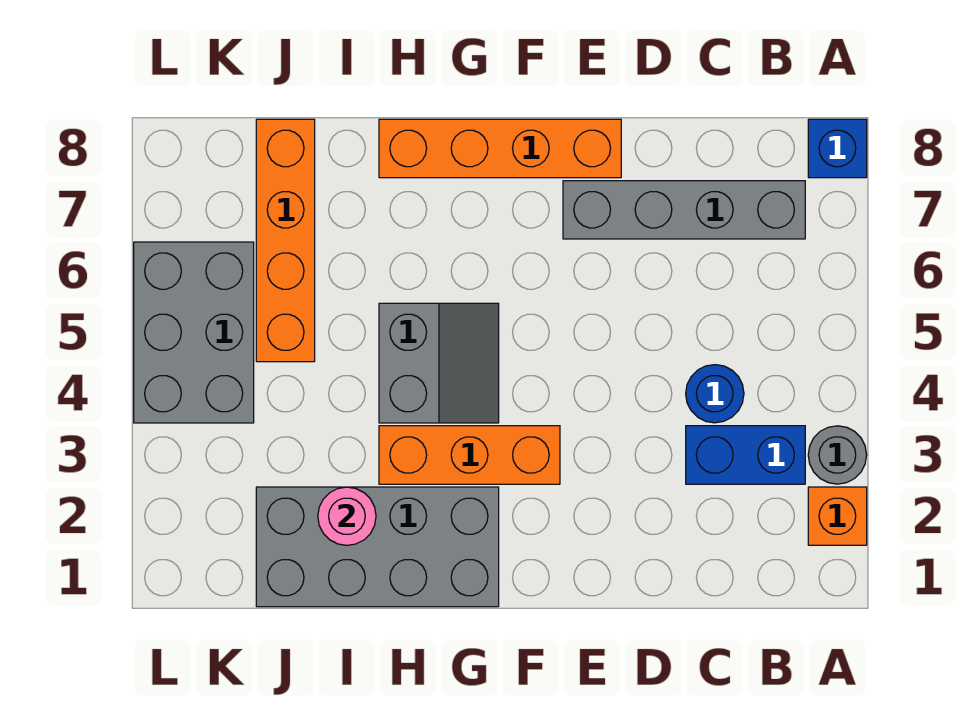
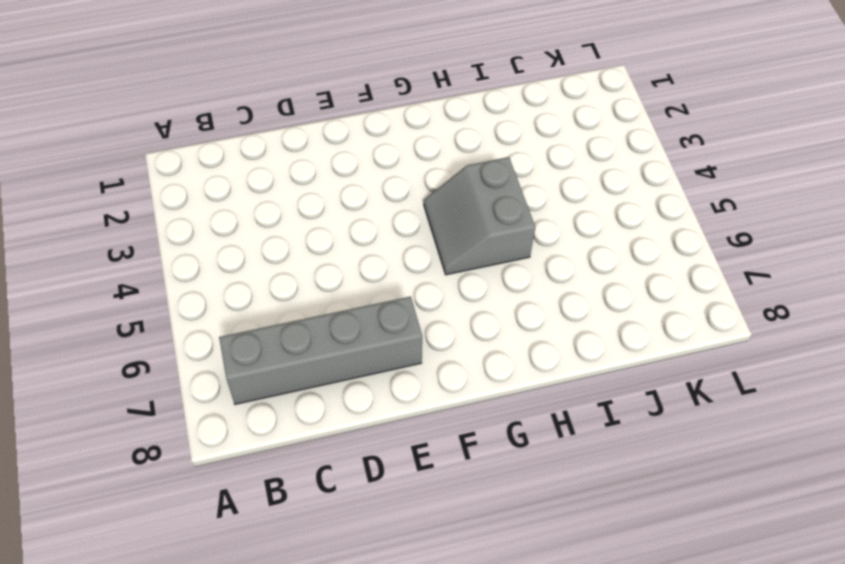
none -> orange brick A2 level 1
none -> grey round brick A3 level 1
none -> blue brick A8 level 1

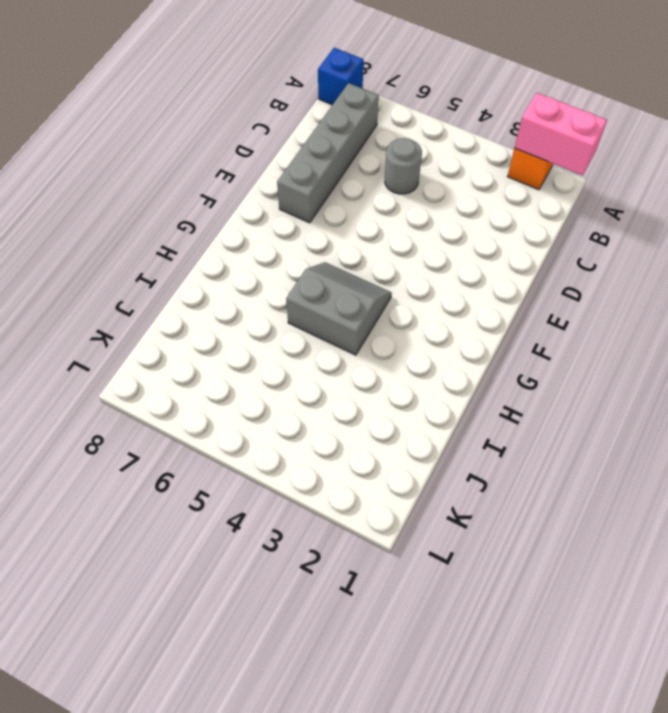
pink brick A1:A2 level 2 -> none
grey round brick C5 level 1 -> grey round brick A3 level 1
none -> blue brick B3:C3 level 1
none -> blue round brick C4 level 1
none -> orange brick E8:H8 level 1

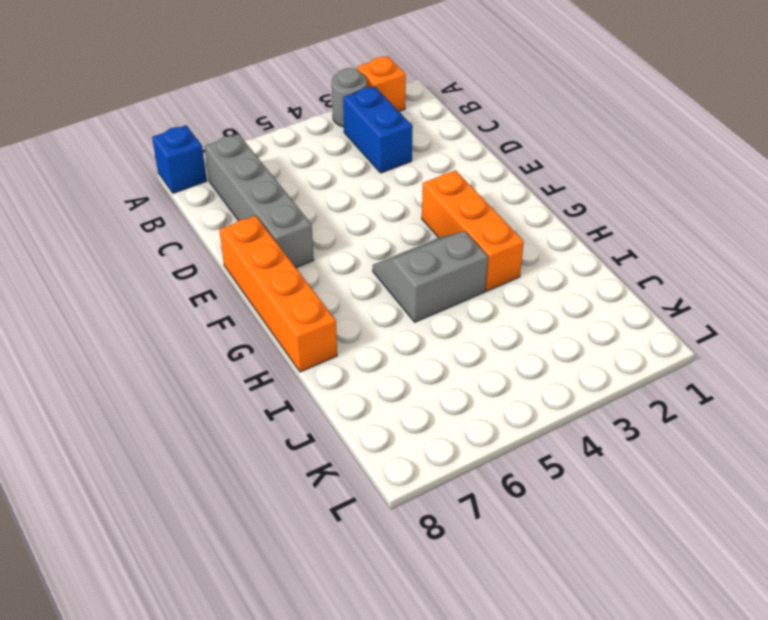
none -> blue round brick C4 level 1
none -> grey brick G1:J2 level 1
none -> orange brick J5:J8 level 1

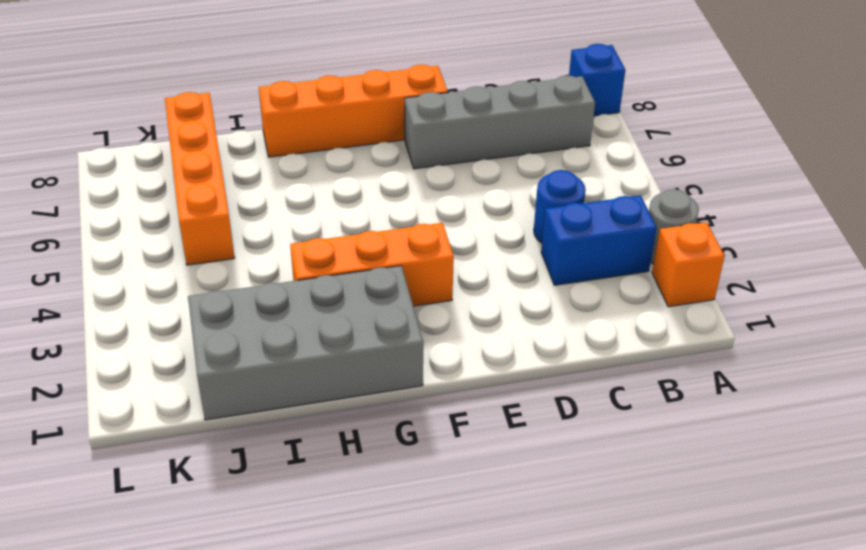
none -> grey slope G4:H5 level 1 top H
none -> grey brick K4:L6 level 1
none -> pink round brick I2 level 2

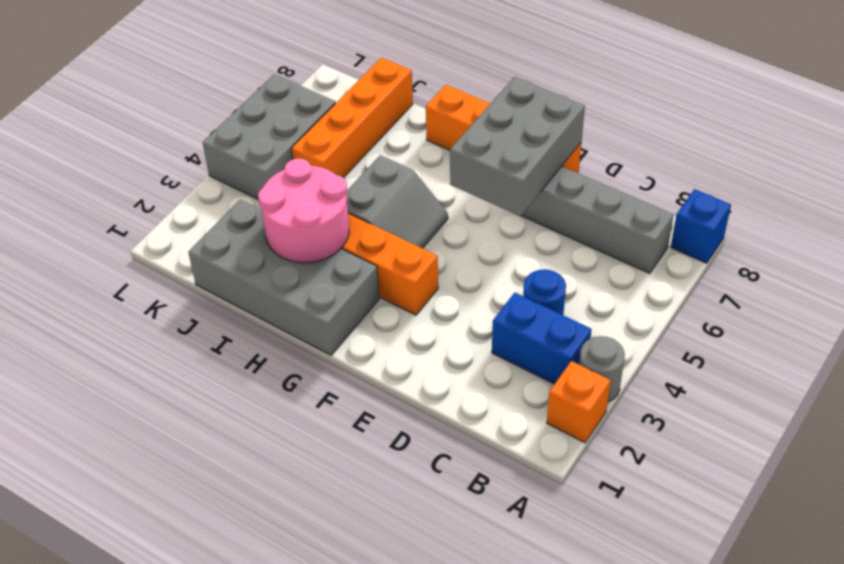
grey brick E6:F8 level 2 -> none
pink round brick H2:I3 level 2 -> pink round brick I2 level 2

